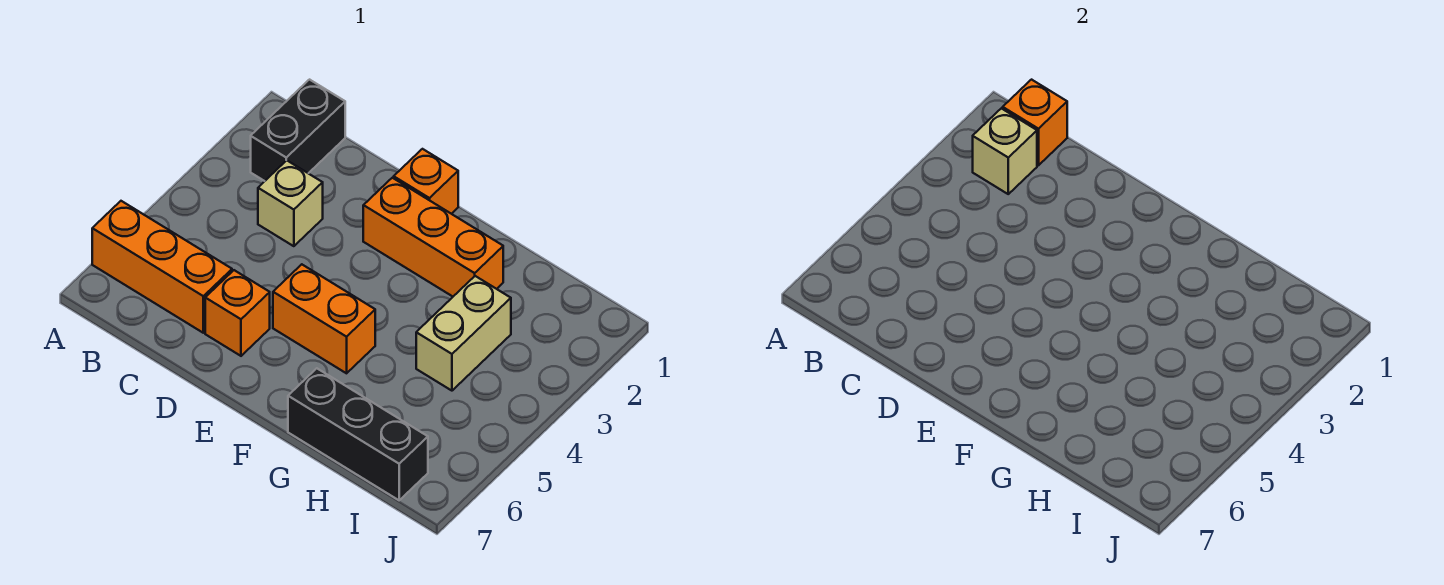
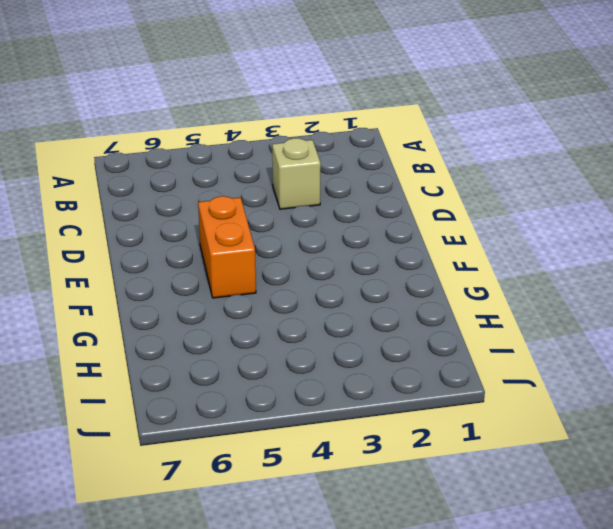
none -> orange brick A6:C6 level 1
none -> black brick B1:B2 level 1

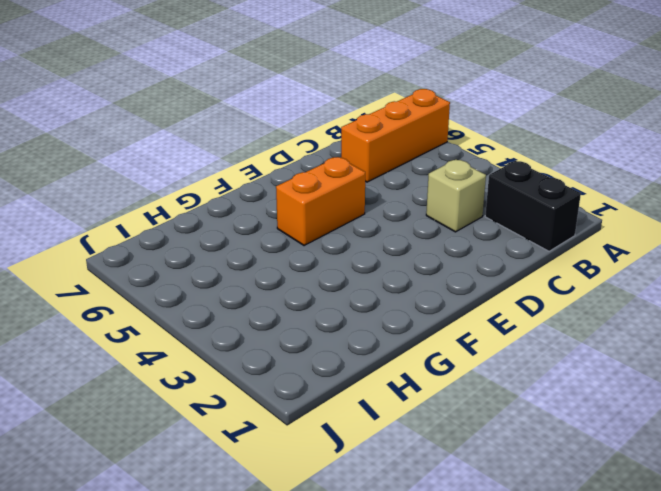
none -> orange brick D6 level 1
none -> orange brick E1 level 1

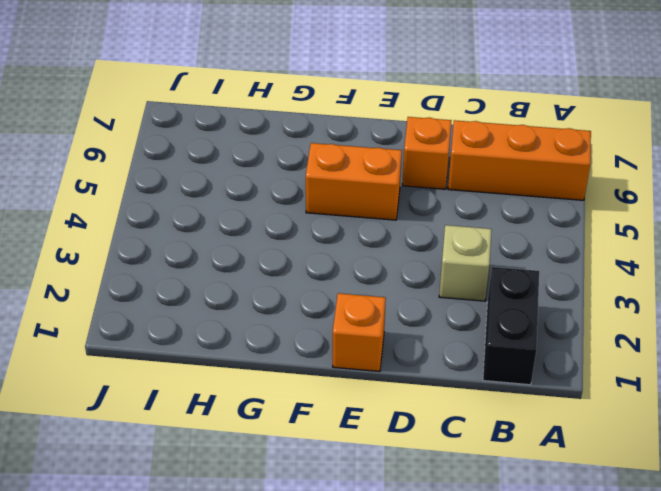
none -> orange brick E2:G2 level 1
none -> black brick G7:I7 level 1

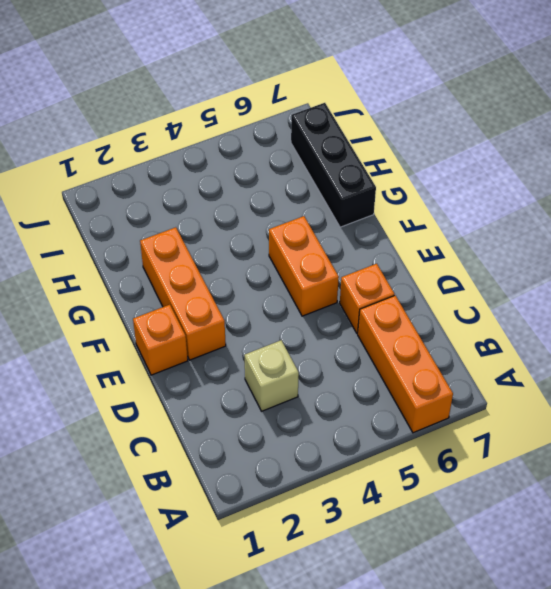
none -> black brick B1:B2 level 1
none -> tan brick H3:H4 level 1

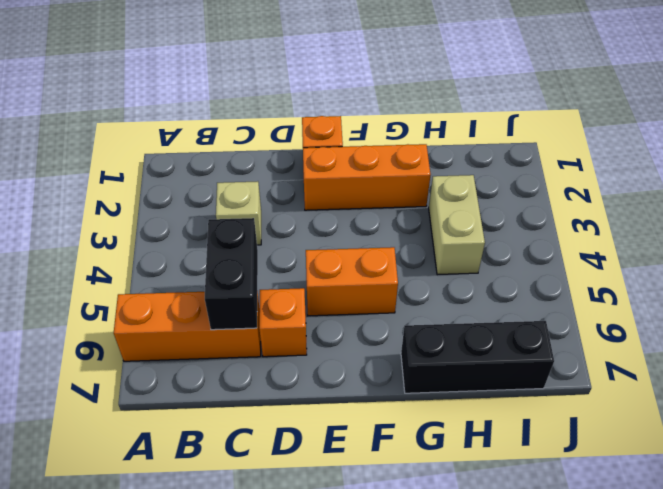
black brick C5:C6 level 2 -> black brick B1:B2 level 1
none -> orange brick B1 level 2
none -> tan brick B2 level 2

